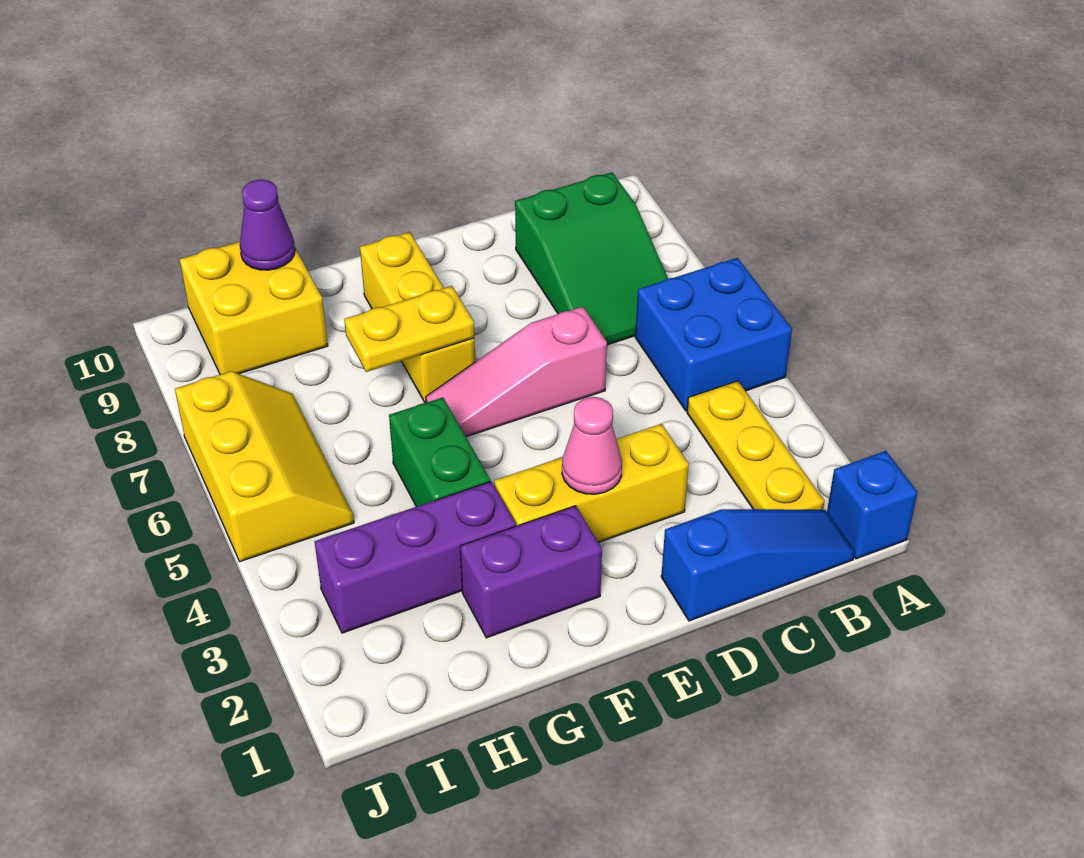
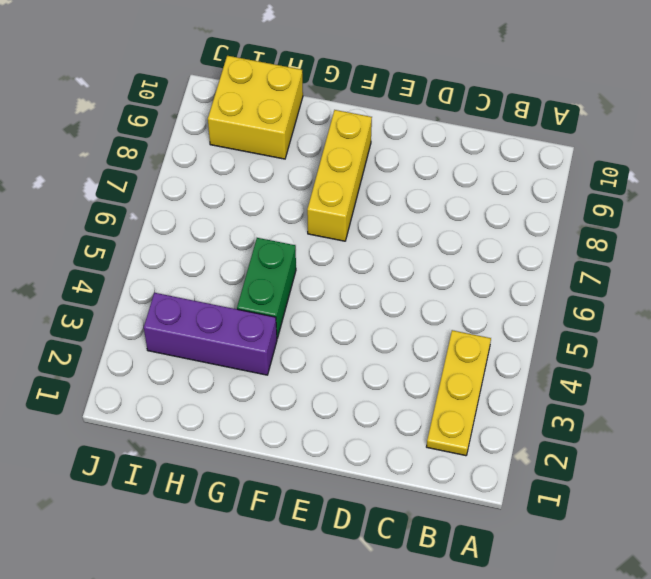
none -> blue brick A1 level 1
none -> blue brick A5:B6 level 1
none -> blue slope B1:D1 level 1 top D

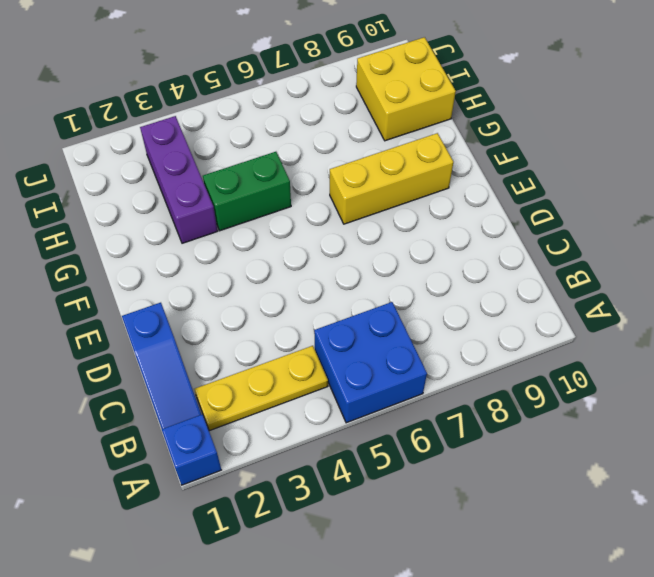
none -> green slope B7:C9 level 1 top 9
none -> yellow brick D3:F3 level 1
none -> pink slope D6:F6 level 1 top D

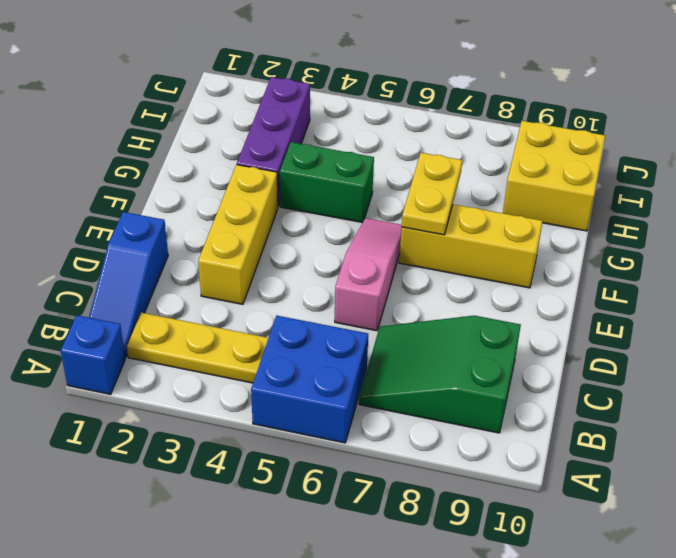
none -> purple brick F2:G2 level 1
none -> yellow slope I5:J7 level 1 top J
none -> pink cone E3 level 2

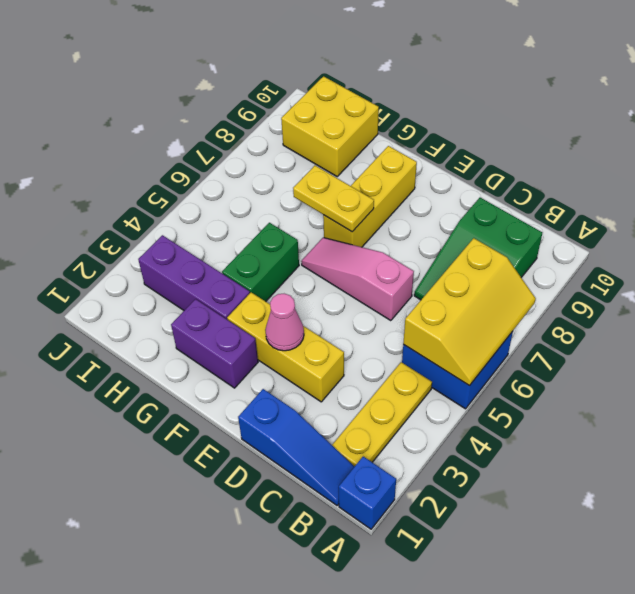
yellow slope A5:B7 level 2 top B -> yellow slope I5:J7 level 1 top J
none -> purple cone H10 level 2

